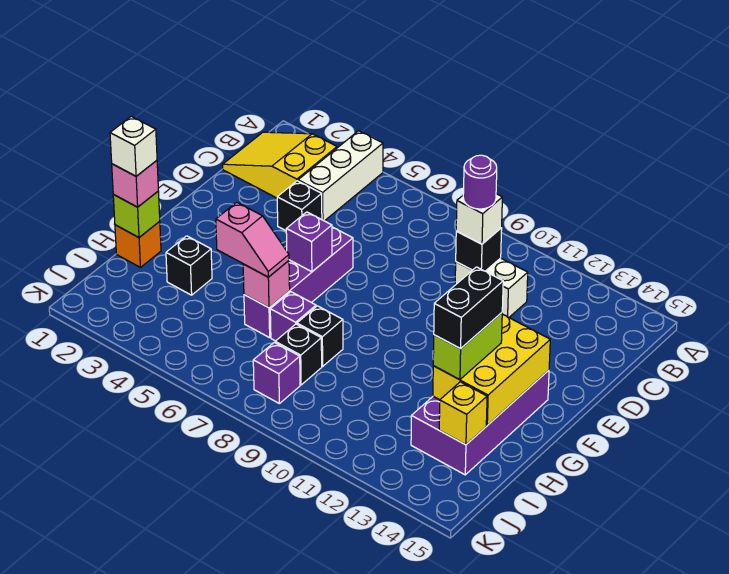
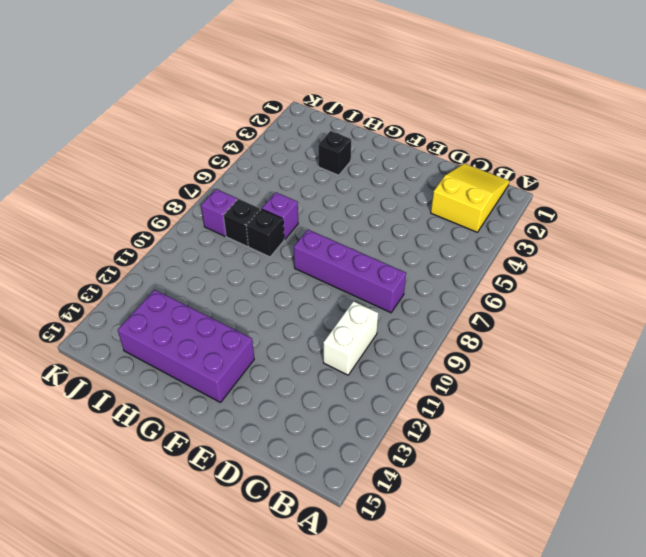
purple brick C8:F8 level 1 -> purple brick E6:H6 level 1
none -> white brick A4:C4 level 1
none -> black brick D4 level 1
none -> orange brick H1 level 1

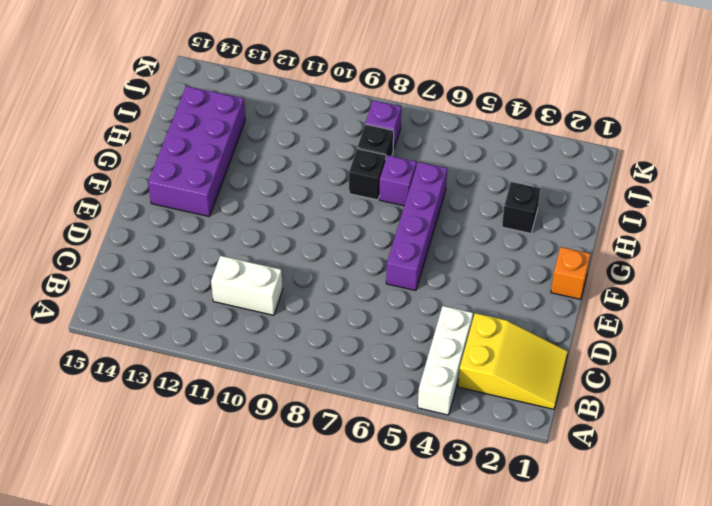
orange brick F1 level 1 -> orange brick H1 level 1
none -> black brick D4 level 1
none -> black brick C10 level 2
none -> purple brick F6 level 2

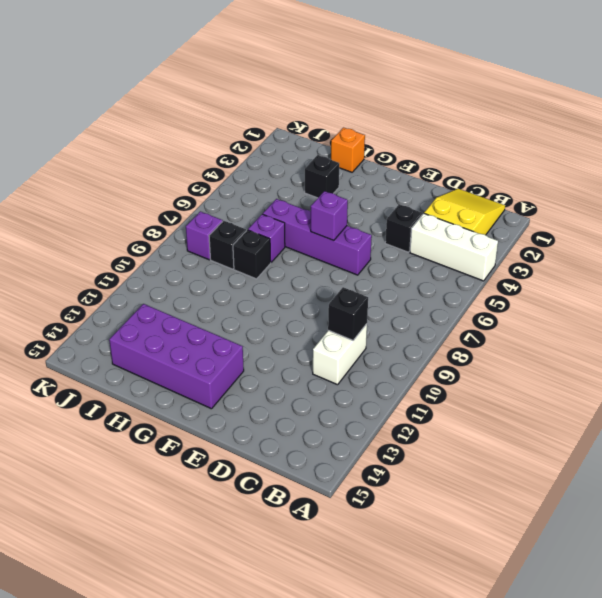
none -> yellow brick F13:H14 level 2
none -> lime brick H1 level 2
none -> pink brick H6 level 2

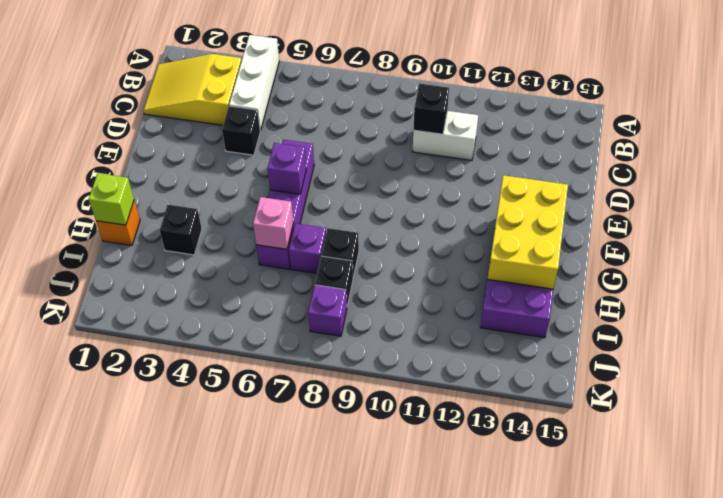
none -> yellow brick I14 level 2
none -> white brick C10 level 3
none -> lime brick G13:H13 level 3

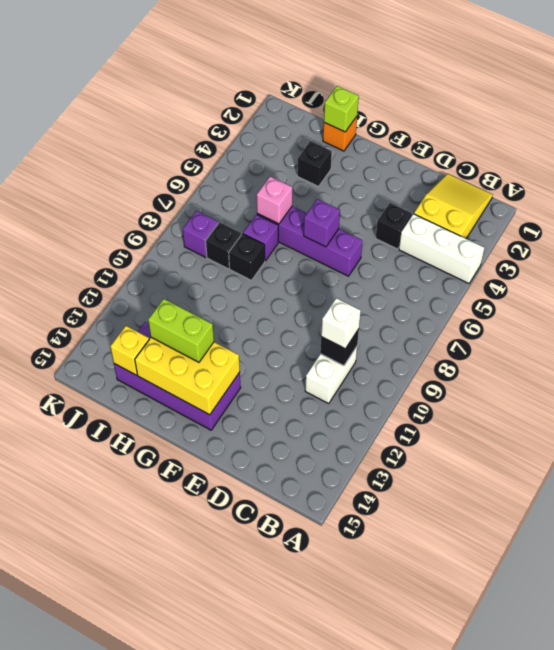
none -> pink brick H1 level 3
none -> pink slope H5:H6 level 3 top 5
none -> purple round brick C10 level 4

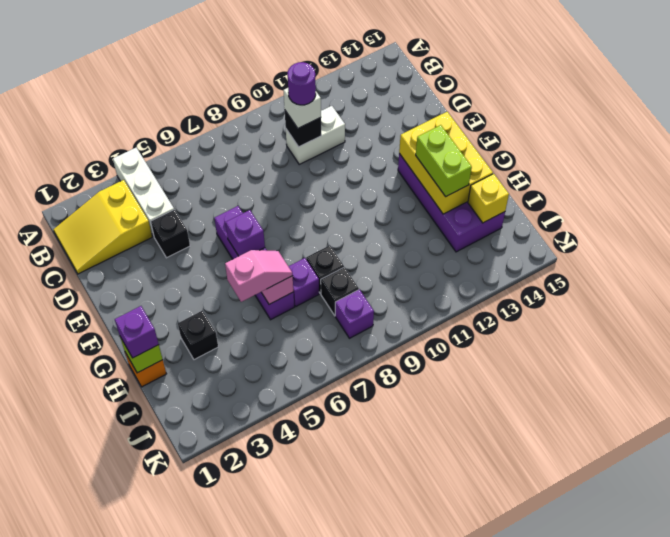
purple brick H1 level 3 -> pink brick H1 level 3
none -> black brick G13:H13 level 4
none -> white brick H1 level 4

